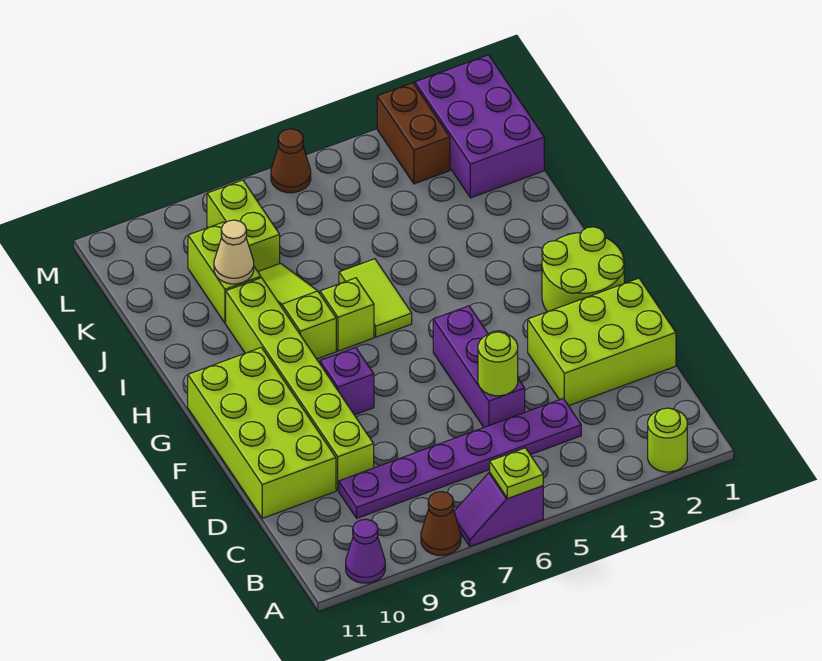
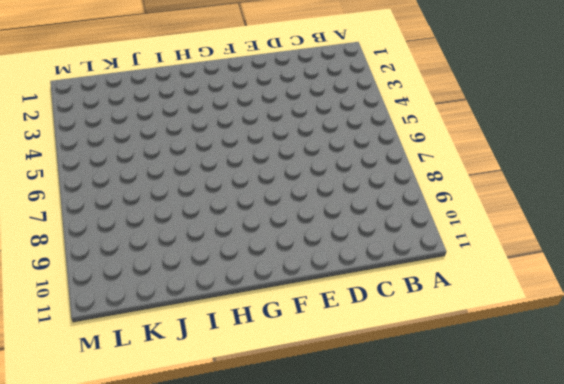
none -> lime round brick A2 level 1
none -> purple slope A6:A7 level 1 top 6
none -> brown cone A8 level 1

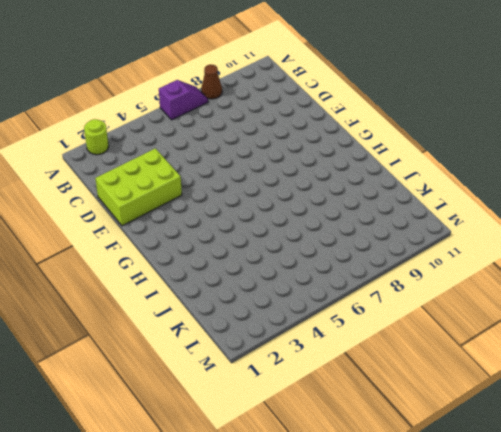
none -> purple cone A10 level 1
none -> purple plate C4:C9 level 1
none -> purple brick D5:F5 level 1

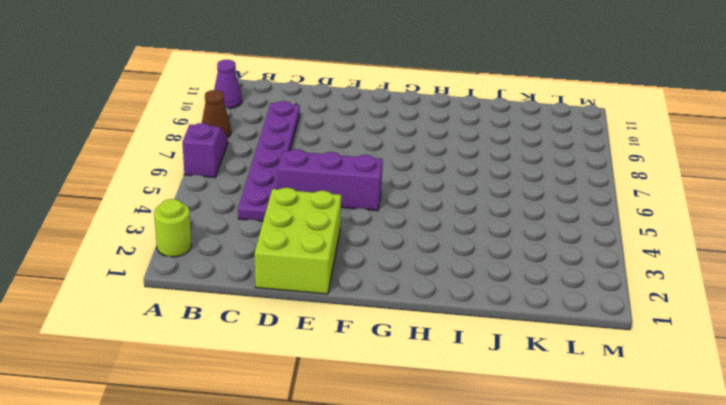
none -> lime brick D9:I9 level 1
none -> lime brick D10:G11 level 1
none -> lime round brick F1:G2 level 1

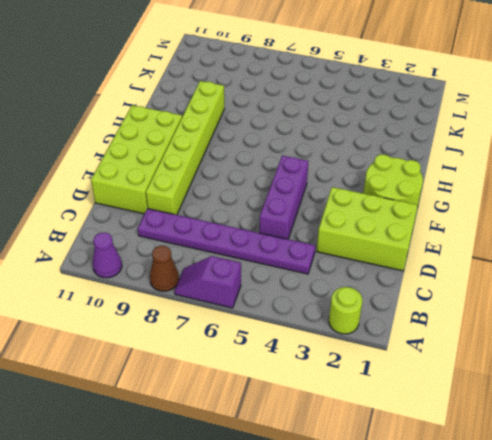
none -> purple brick F8 level 1
none -> lime tile H6:I6 level 1
none -> lime brick H7 level 1

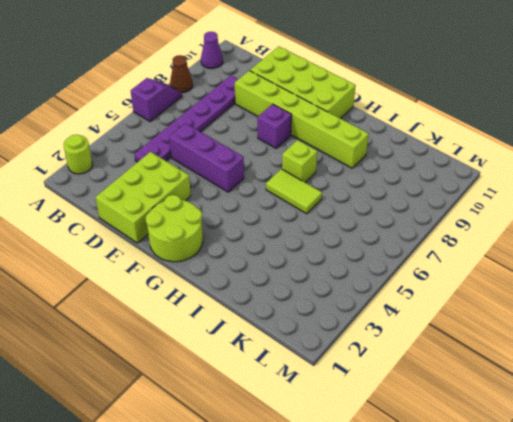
none -> lime slope H8:J8 level 1 top H
none -> lime brick J9:K9 level 1
none -> purple brick K1:M2 level 1

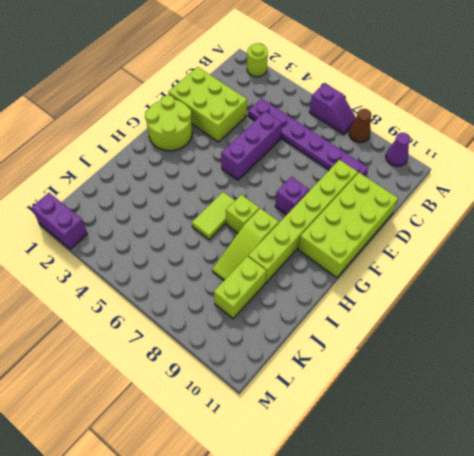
purple brick M1:M2 level 1 -> purple brick K1:M2 level 1
none -> lime brick K8:L8 level 1
none -> brown brick L3:M3 level 1
none -> brown cone M6 level 1

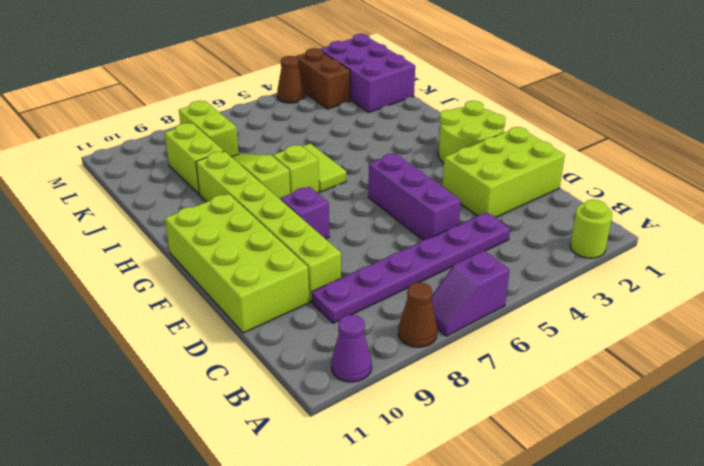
brown cone M4 level 1 -> brown cone M6 level 1
none -> lime plate A6 level 2
none -> lime round brick D5 level 2
none -> tan cone J9 level 2

